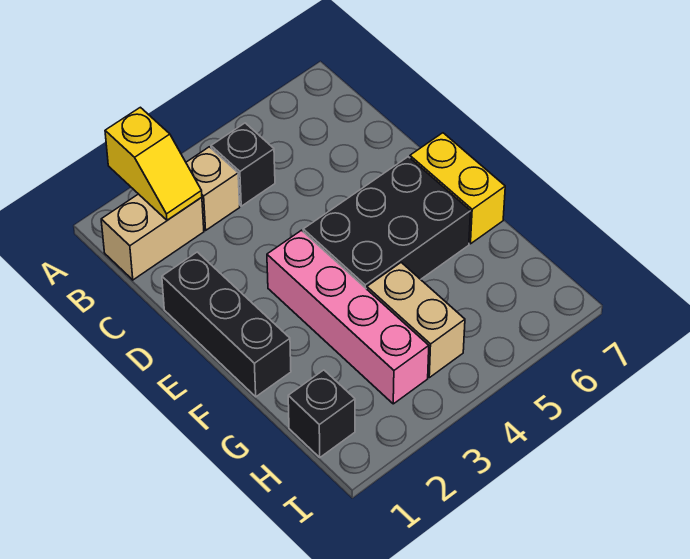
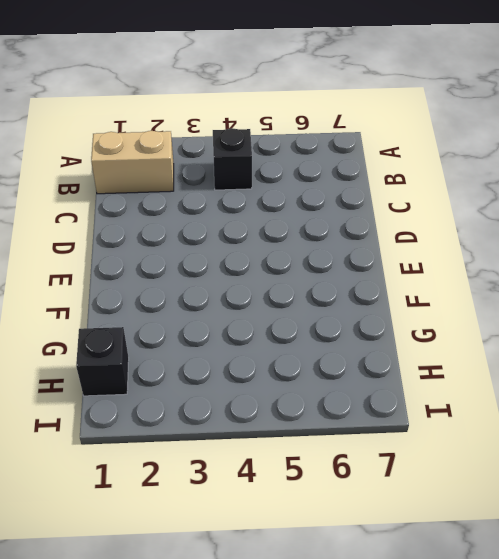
none -> tan brick B3 level 1
none -> black brick D1:F1 level 1

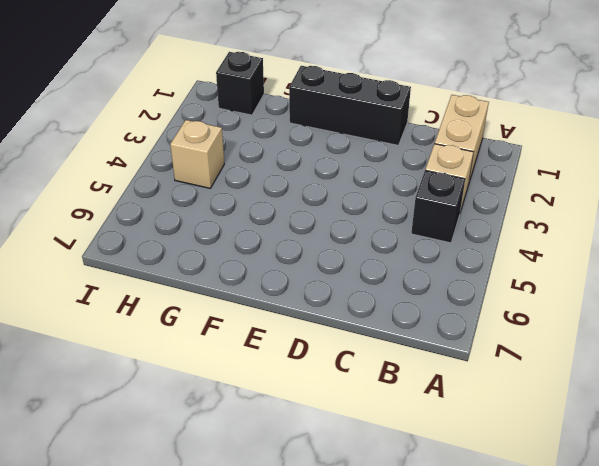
tan brick H4 level 1 -> tan brick G4:H4 level 1
none -> pink brick E3:H3 level 1
none -> black brick E4:F6 level 1

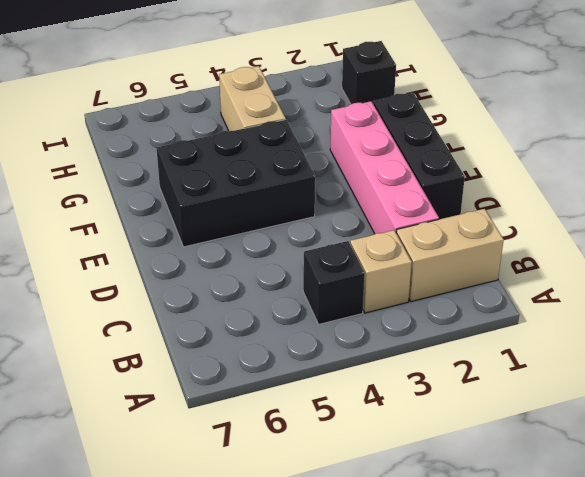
pink brick C2:F2 level 1 -> pink brick E3:H3 level 1
none -> yellow brick E7:F7 level 1
none -> yellow slope A2:B2 level 2 top A

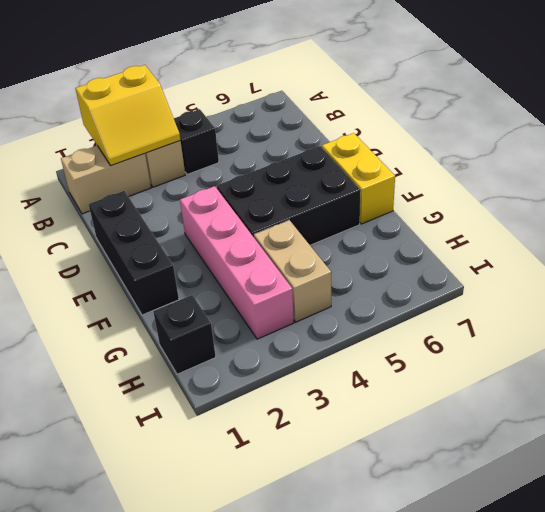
yellow slope A2:B3 level 2 top A -> yellow slope A2:B2 level 2 top A

